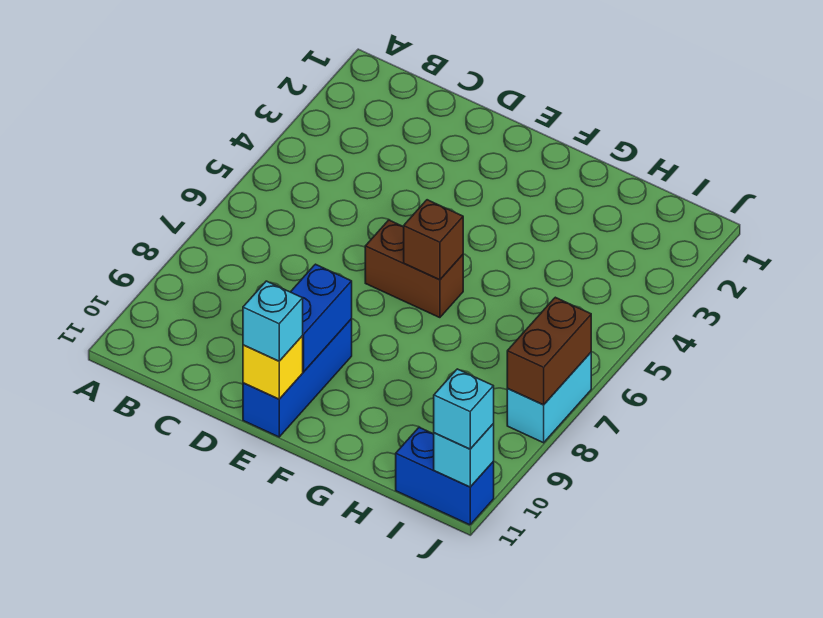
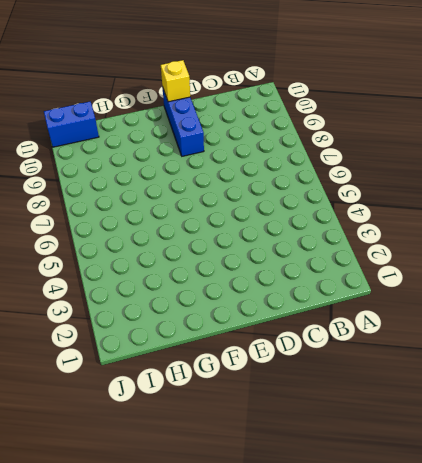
none -> brown brick E6:F6 level 1
none -> cyan brick J7:J8 level 1

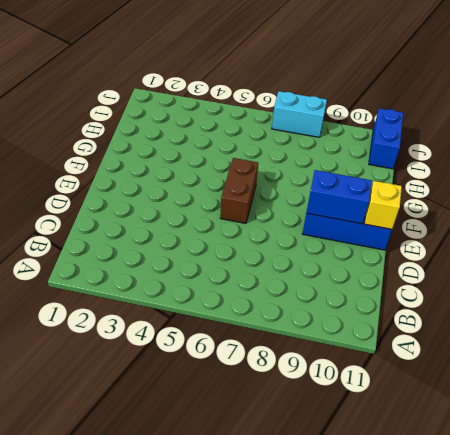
none -> brown brick F6 level 2
none -> brown brick J7:J8 level 2

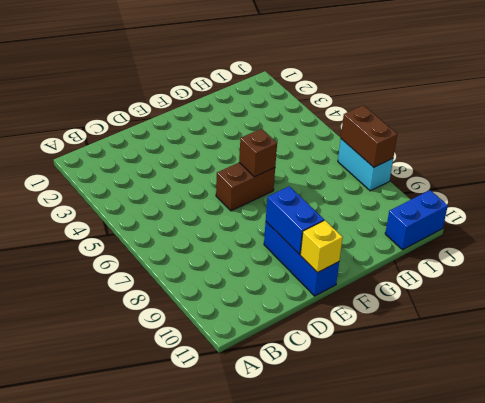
none -> cyan brick J11 level 2
none -> cyan brick E11 level 3

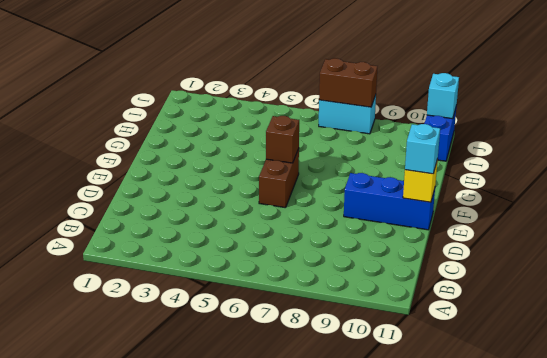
none -> blue brick E9:E10 level 2
none -> cyan brick J11 level 3

